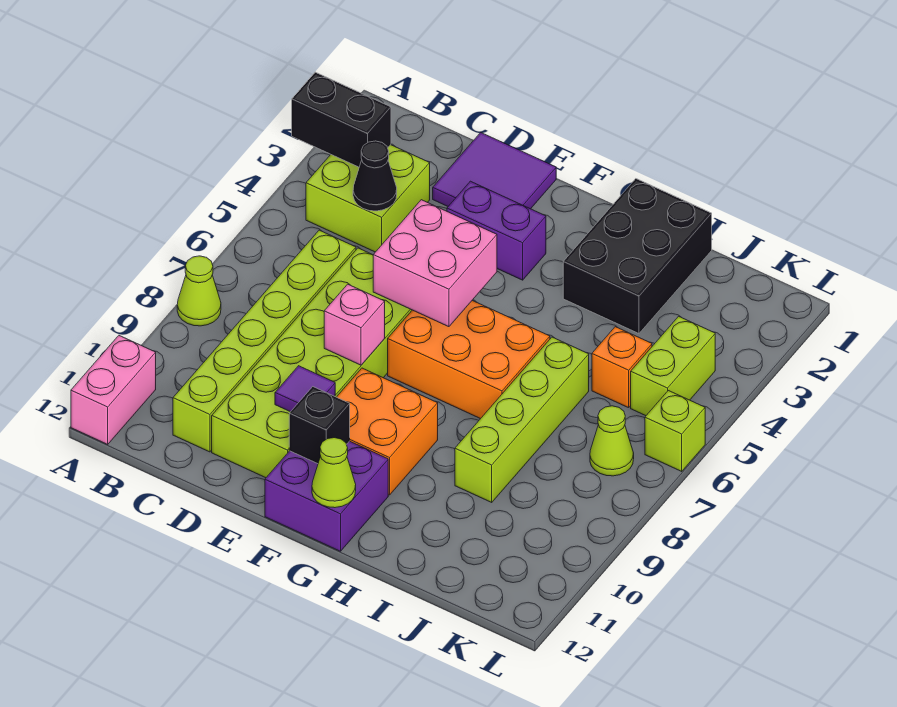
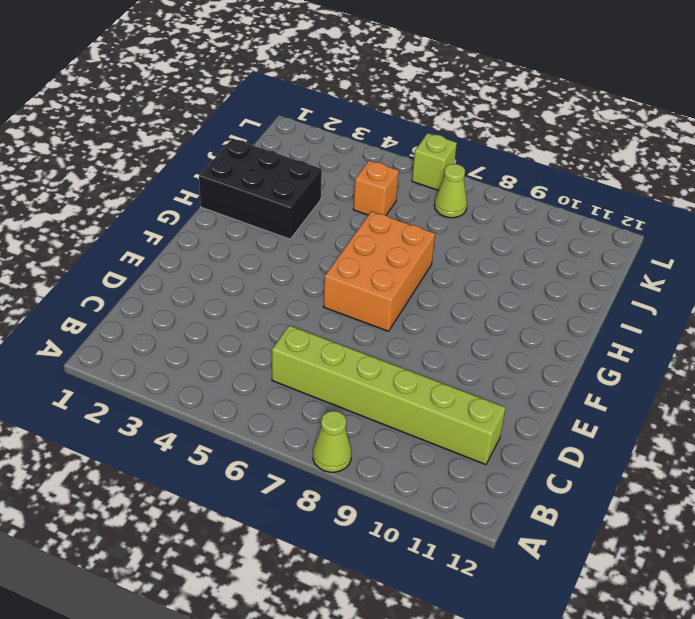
none -> pink brick A11:A12 level 1
none -> lime brick B3:C4 level 1
none -> purple tile D1:E2 level 1

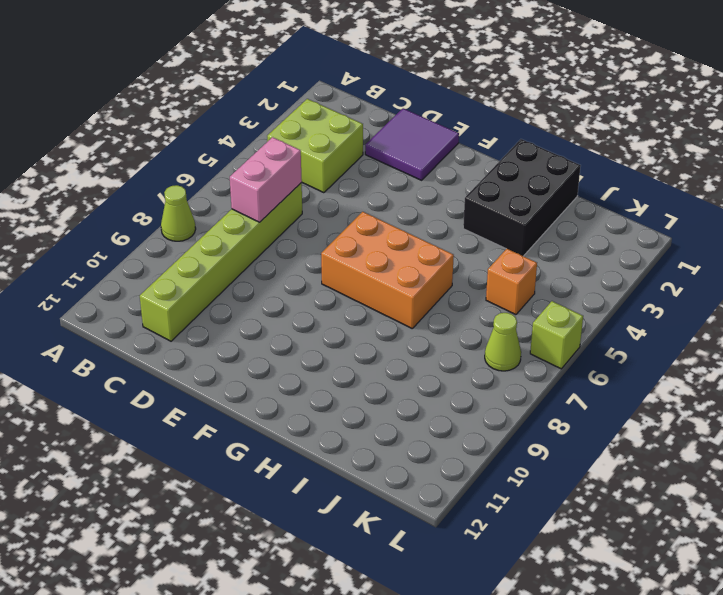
pink brick C6:C7 level 2 -> pink brick A11:A12 level 1
none -> lime brick D6:E11 level 1
none -> purple brick E3:F3 level 1
none -> orange brick F9:G10 level 1

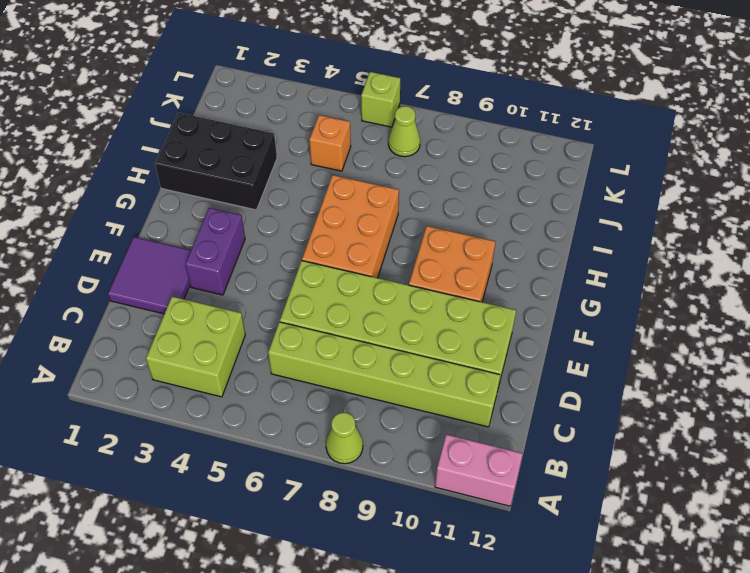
none -> purple brick F11:G12 level 1
none -> lime brick I6:I9 level 1
none -> lime brick K4:K5 level 1

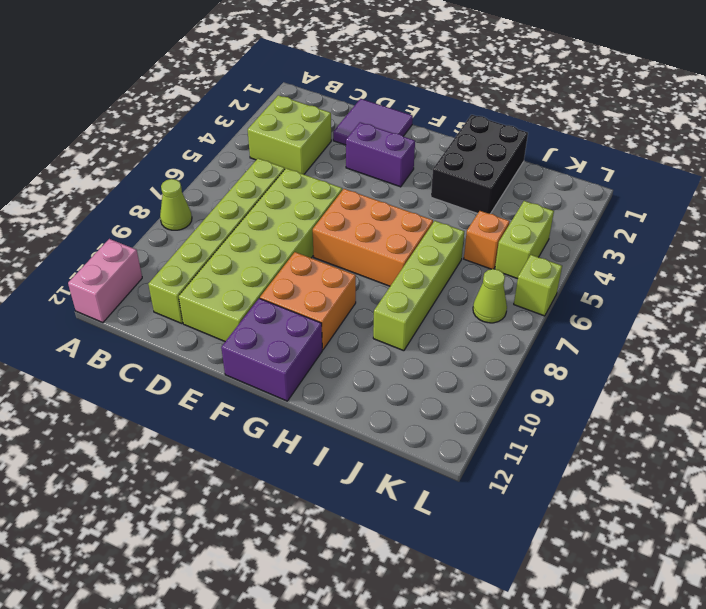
none -> black brick A3:B3 level 2
none -> black cone C4 level 2
none -> pink brick E5:F6 level 2

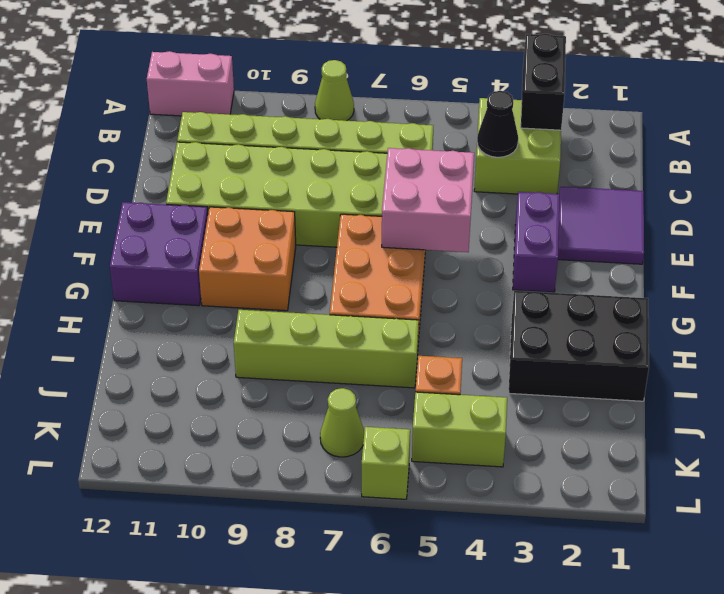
none -> pink brick E8 level 2
none -> purple tile E10 level 2
none -> black brick F11 level 2

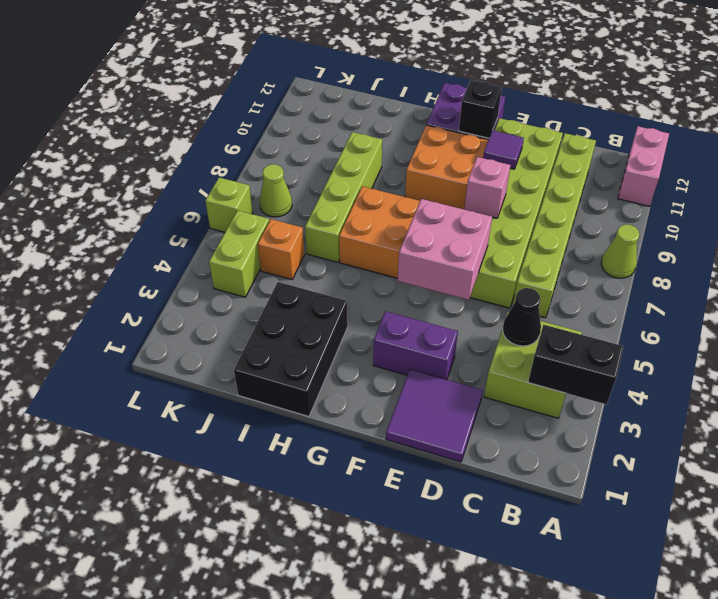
none -> lime cone G12 level 2

